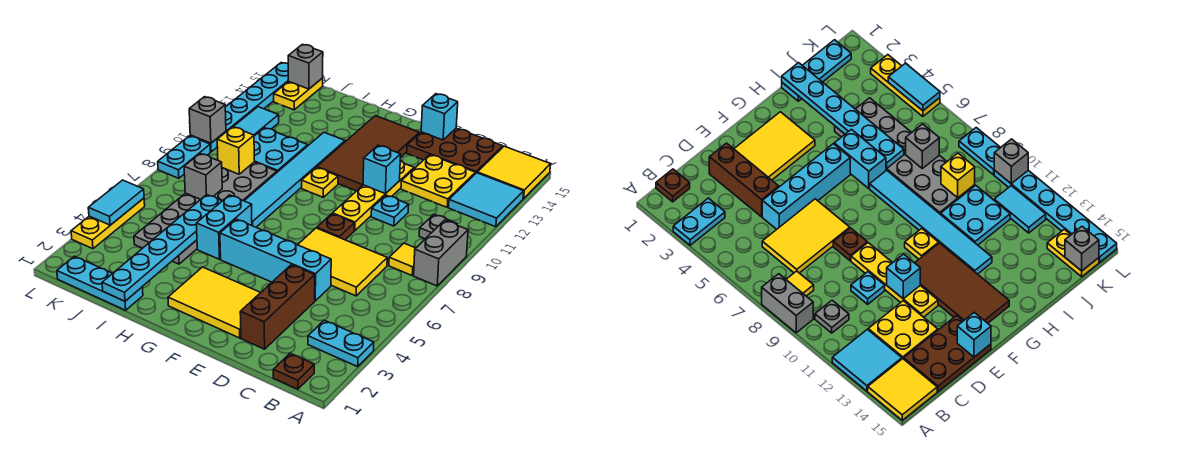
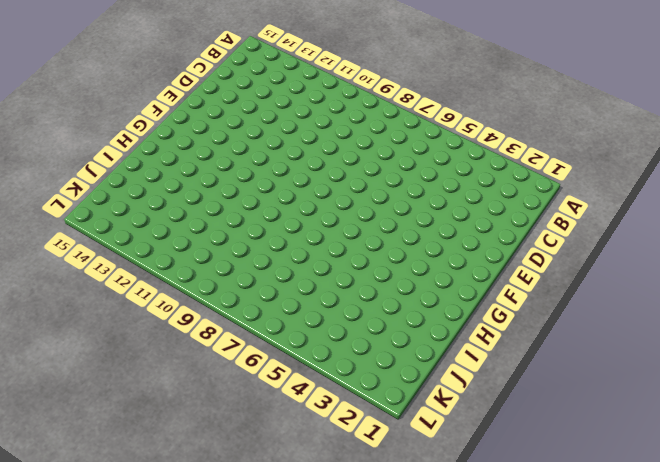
none -> cyan plate A3:B3 level 1
none -> grey brick A8:A9 level 1
none -> cyan tile A12:B13 level 1
none -> yellow tile A14:B15 level 1

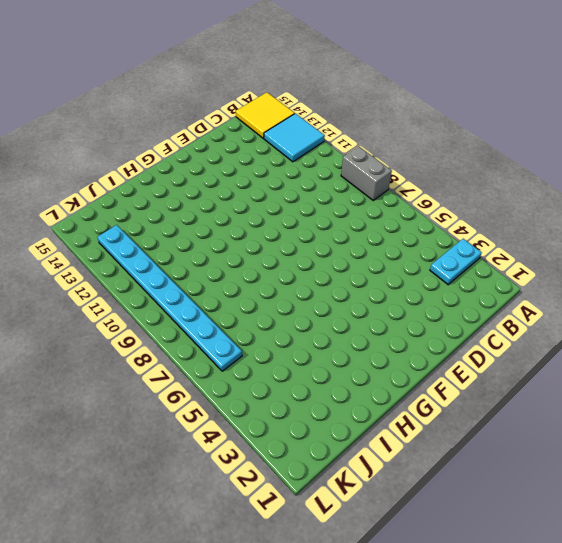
cyan plate K6:K13 level 1 -> cyan tile K11:K12 level 1
none -> brown plate B1 level 1
none -> yellow tile B8 level 1
none -> grey plate B10 level 1
none -> yellow tile C6:E7 level 1

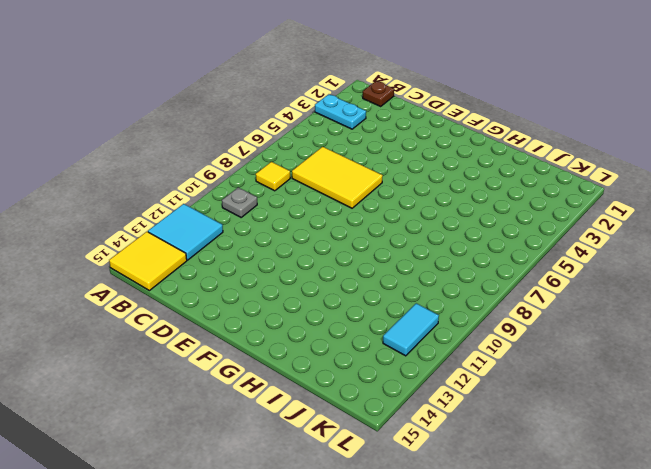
none -> grey brick A8:A9 level 1
none -> yellow plate C12:D13 level 1
none -> brown plate C14:E15 level 1
none -> brown brick D2:D4 level 1

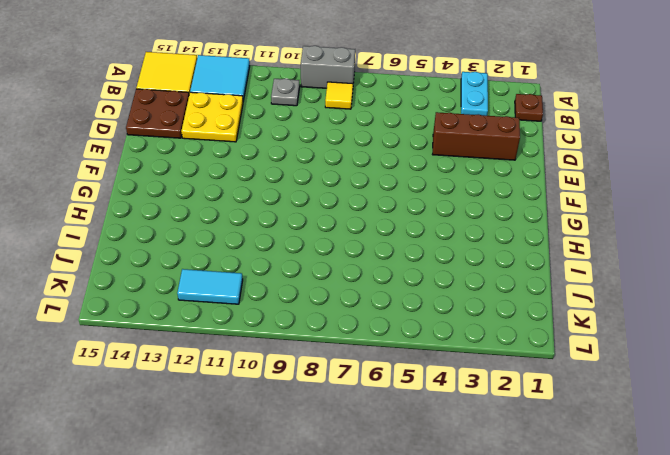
brown plate C14:D15 level 1 -> brown plate C14:E15 level 1
none -> yellow tile C6:E7 level 1
none -> cyan brick D5:G5 level 1
none -> cyan plate D10 level 1
none -> yellow tile E2:G3 level 1

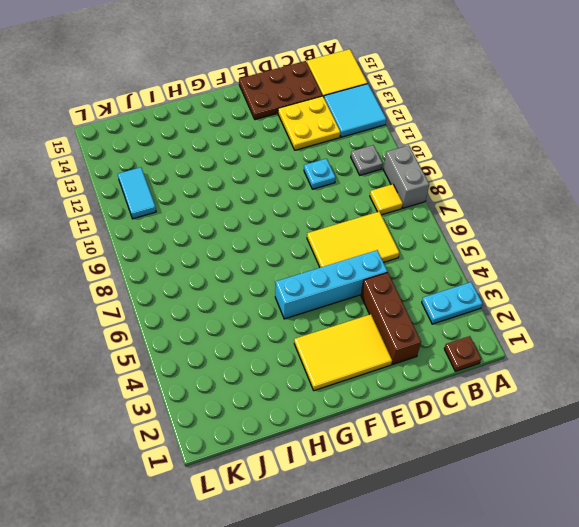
none -> brown plate E8 level 1
none -> yellow plate E9:E12 level 1
none -> brown tile F11:G14 level 1
none -> yellow plate G10 level 1

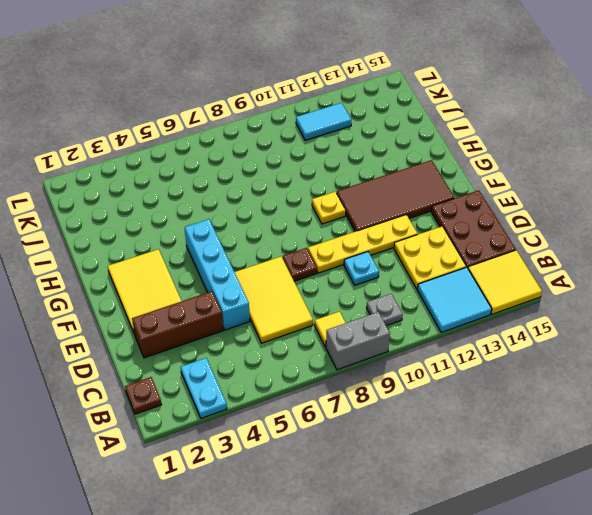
none -> cyan brick H5:H6 level 1
none -> cyan tile H7:H12 level 1
none -> cyan plate I1:K1 level 1
none -> grey plate I4:J9 level 1

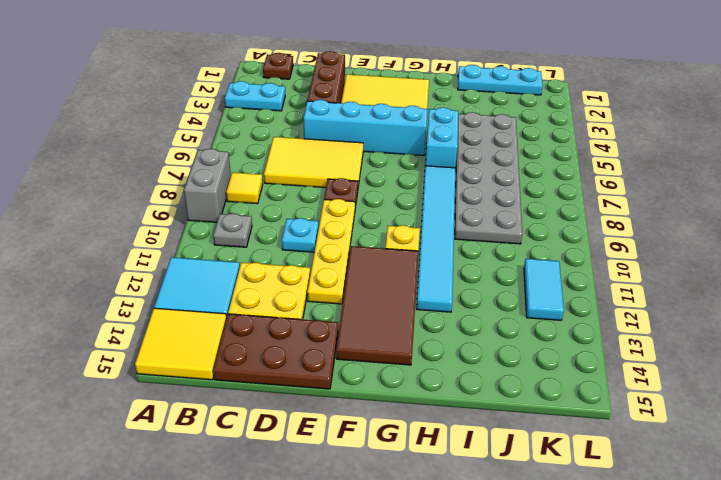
none -> cyan plate I10:J11 level 1
none -> yellow plate K14:K15 level 1
none -> yellow plate L3:L5 level 1
none -> cyan plate L8:L9 level 1

